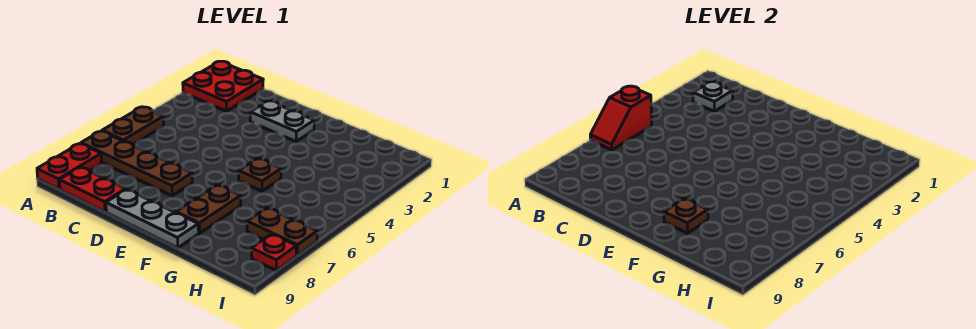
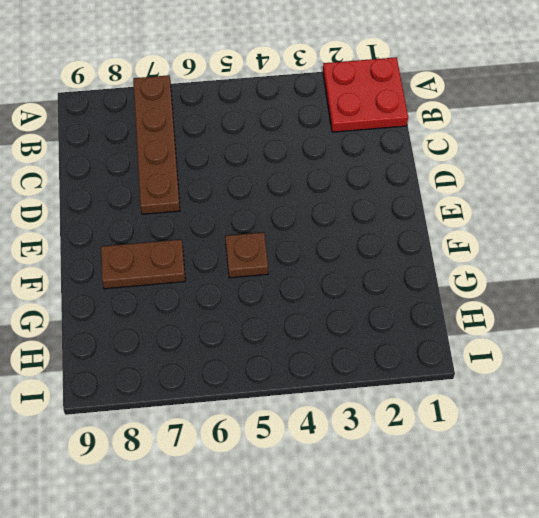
none -> brown plate A5:A6 level 1
none -> red plate A8:A9 level 1
none -> red plate B9:C9 level 1

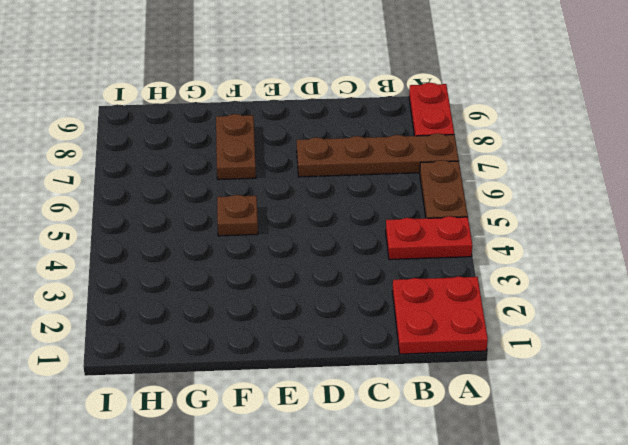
red plate A4:B4 level 1 -> red plate B9:C9 level 1
none -> grey plate D2:E2 level 1
none -> grey plate D9:F9 level 1
none -> brown plate H7:I7 level 1

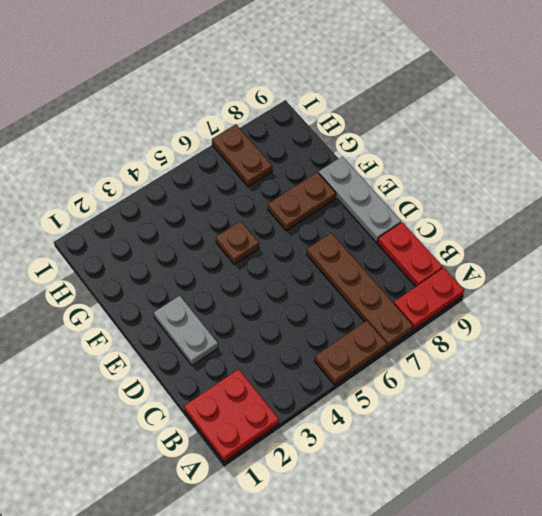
none -> red plate I8 level 1
none -> red slope A5:A6 level 2 top 5
none -> grey plate B2 level 2

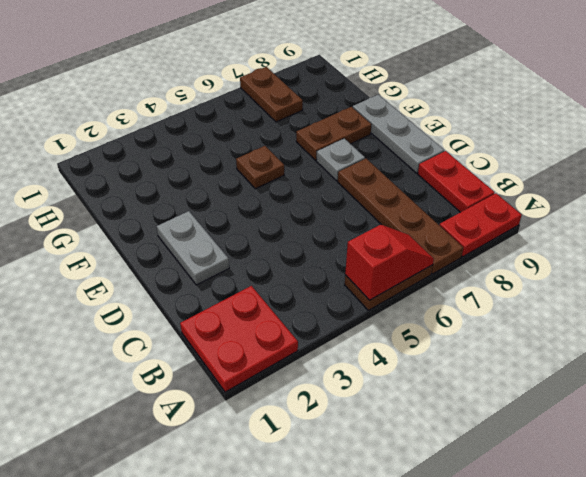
grey plate E7 level 1 -> grey plate B2 level 2
none -> red plate I8 level 1
none -> brown plate F8 level 2

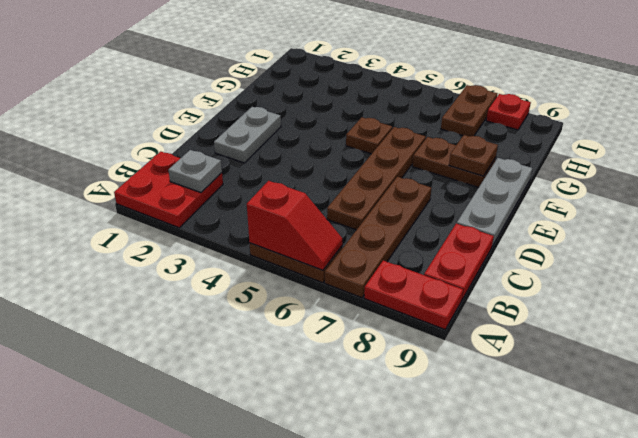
brown plate C6:F6 level 1 -> none

